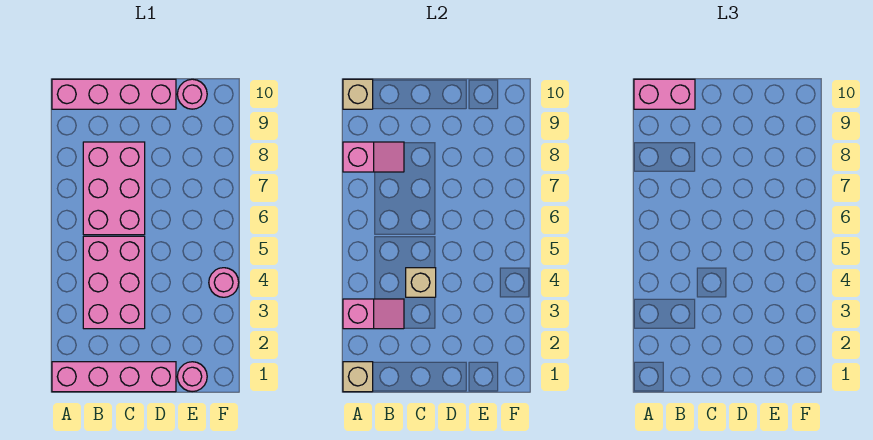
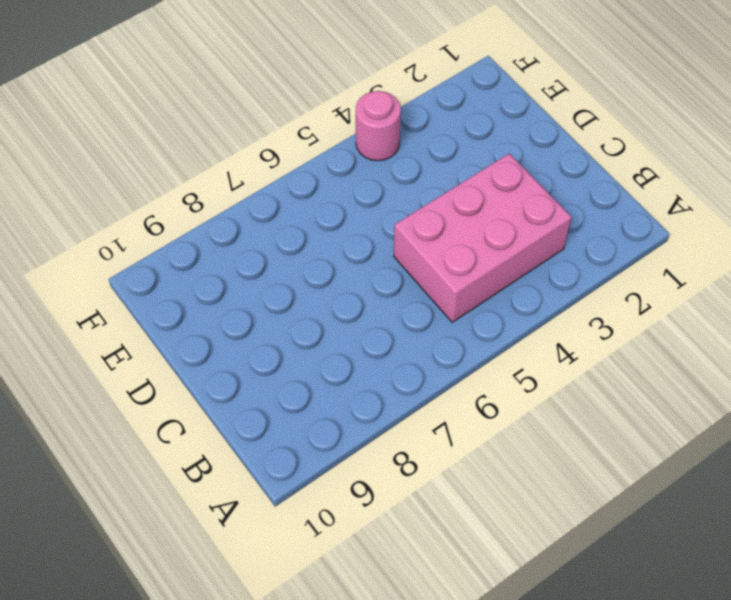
none -> pink brick A1:D1 level 1
none -> pink brick A10:D10 level 1
none -> pink brick B6:C8 level 1

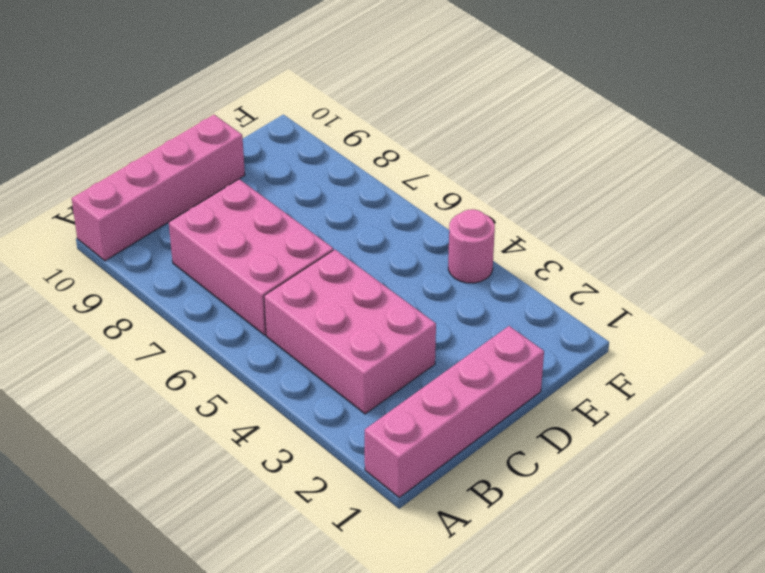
none -> pink round brick E1 level 1
none -> pink round brick E10 level 1
none -> tan brick A1 level 2

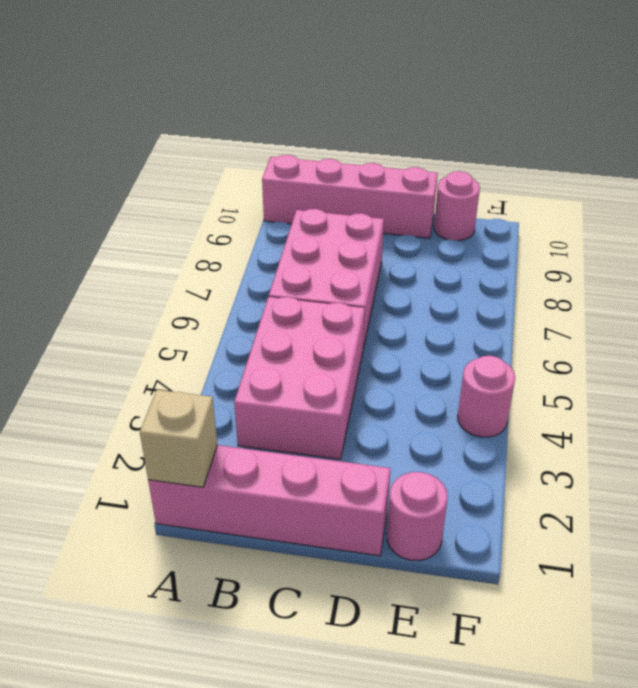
none -> pink slope A3:B3 level 2 top A
none -> pink slope A8:B8 level 2 top A
none -> tan brick A10 level 2

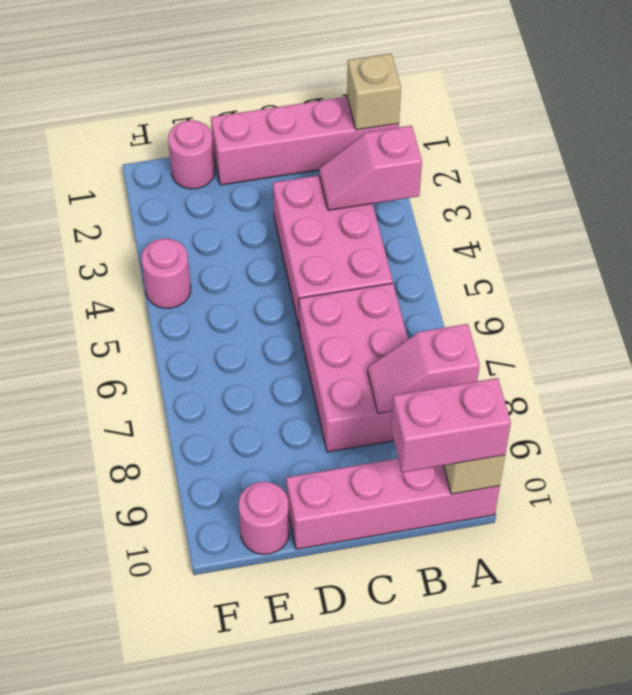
none -> tan brick C4 level 2

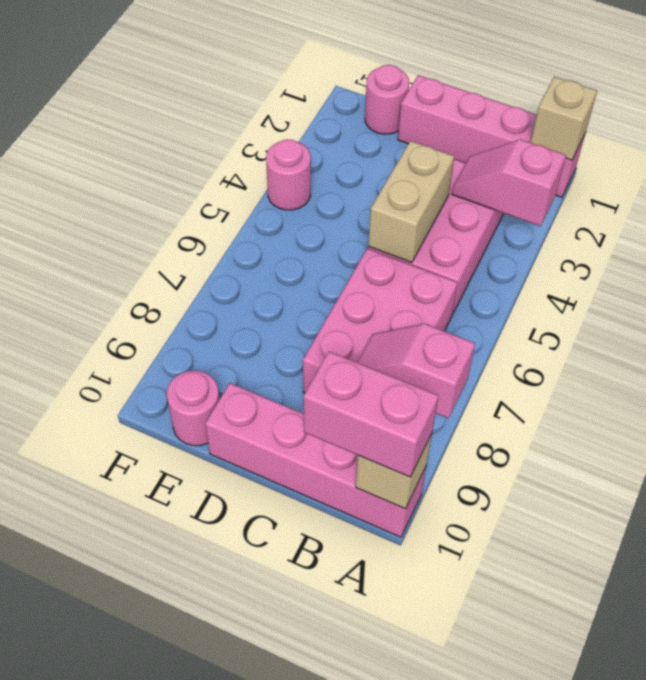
tan brick C4:C5 level 2 -> tan brick C4 level 2

